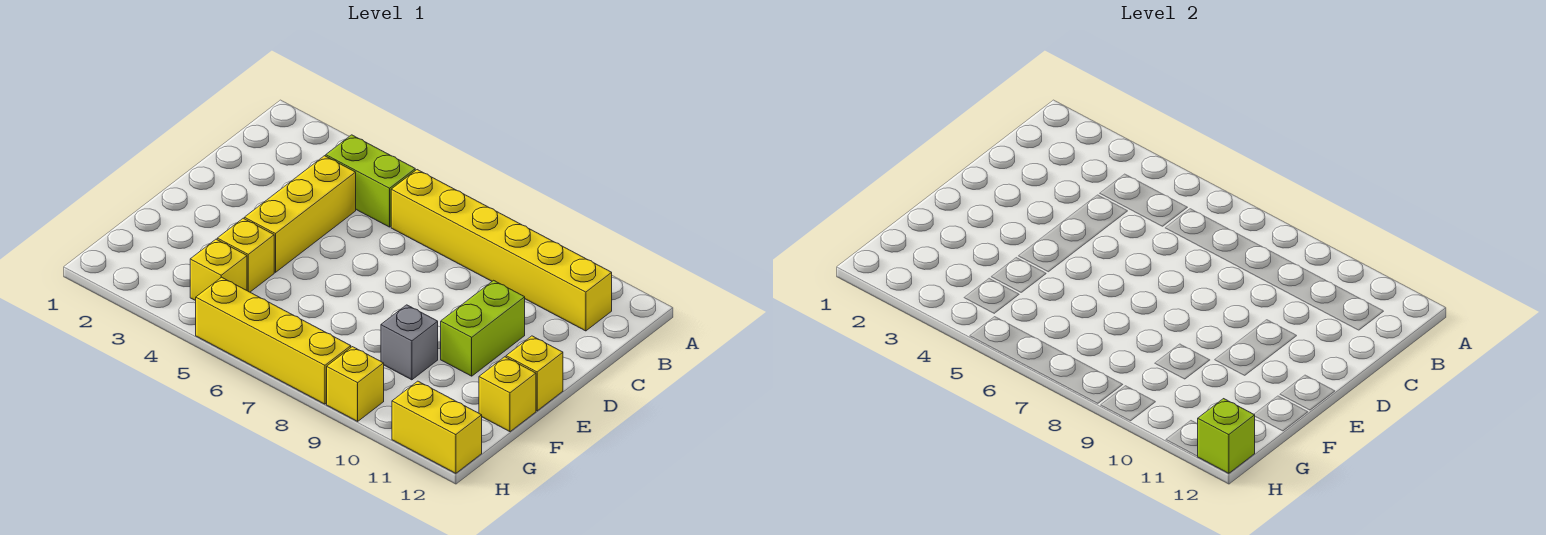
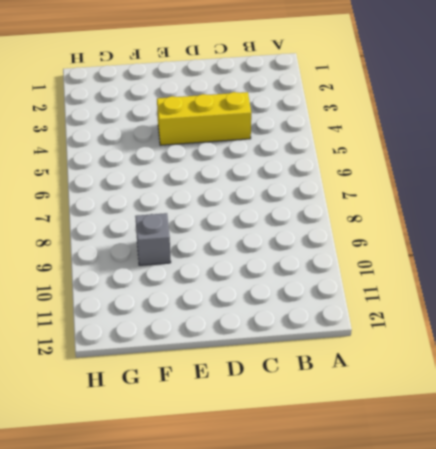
none -> lime brick B4:B5 level 1
none -> yellow brick B6:B11 level 1
none -> lime brick D10:E10 level 1

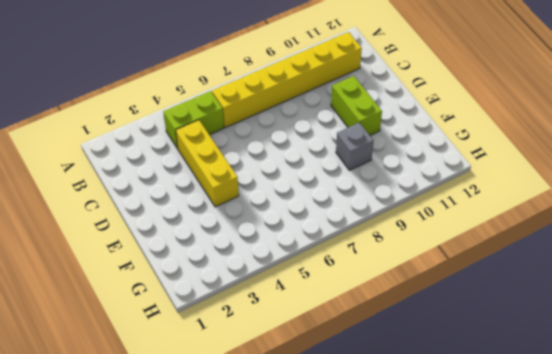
none -> yellow brick E12 level 1
none -> yellow brick F4 level 1
none -> yellow brick F12 level 1

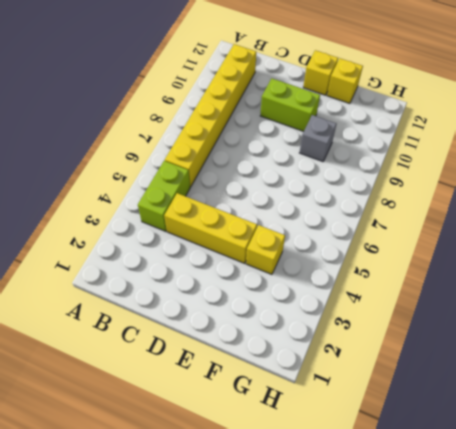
none -> yellow brick G4 level 1
none -> yellow brick H5:H8 level 1
none -> yellow brick H9 level 1

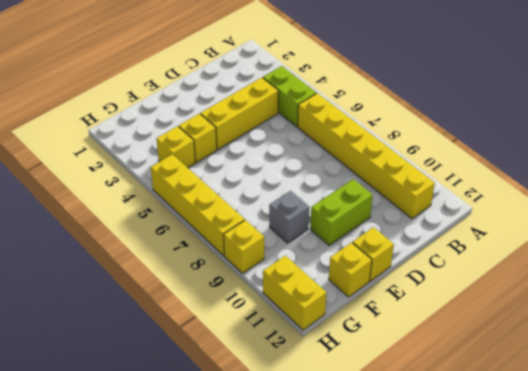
none -> lime brick H12 level 2

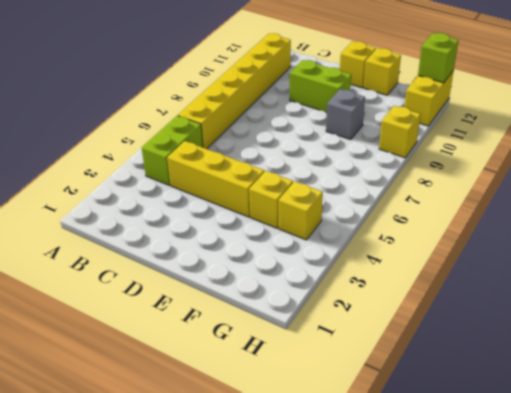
none -> yellow brick H5:H8 level 1

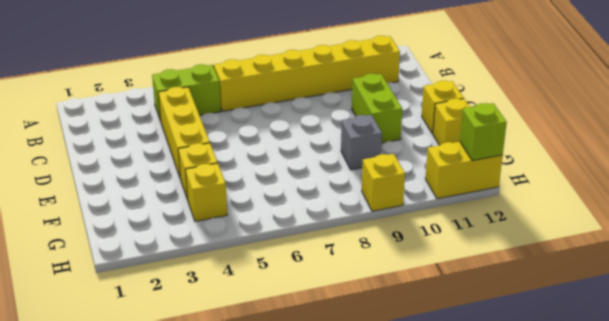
none -> yellow brick H5:H8 level 1

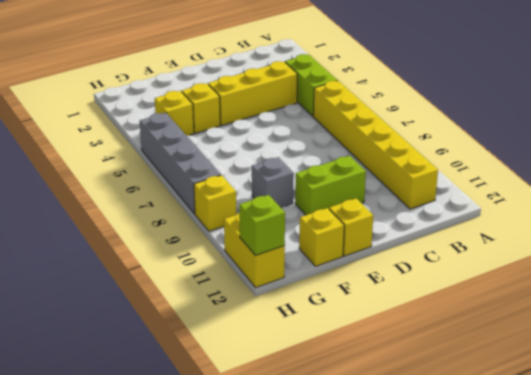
grey brick H5:H8 level 1 -> yellow brick H5:H8 level 1

